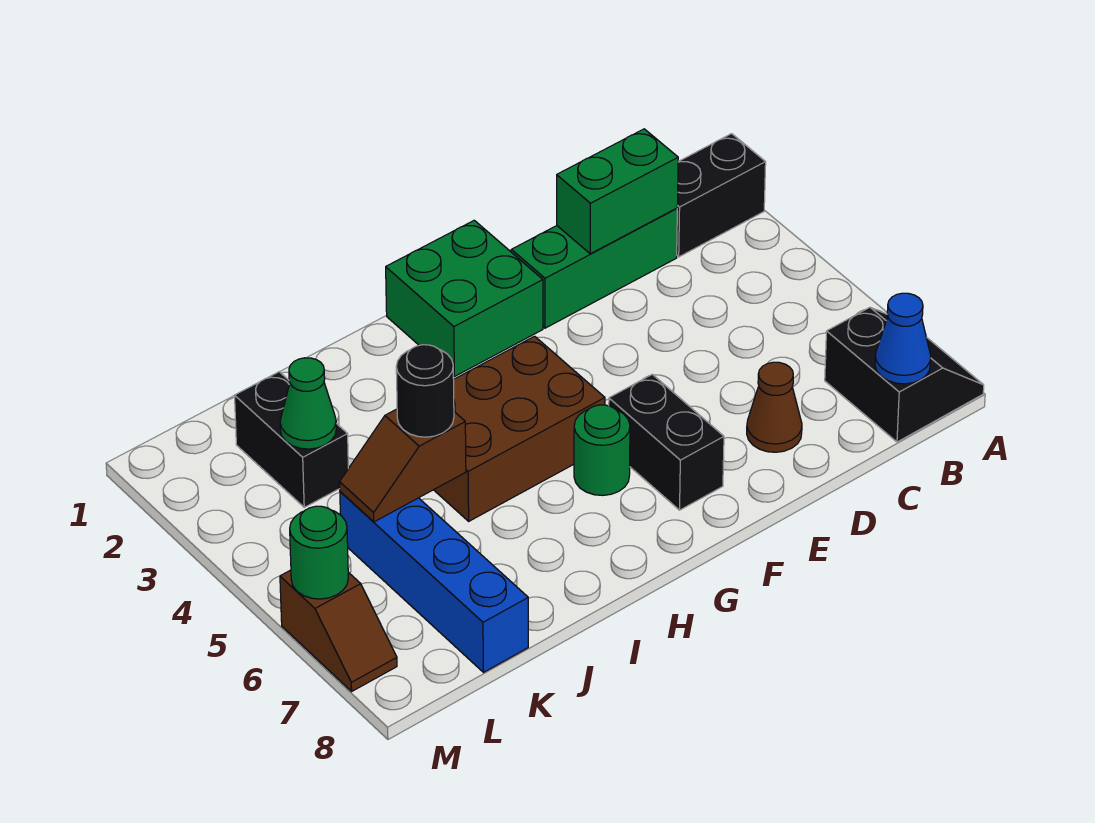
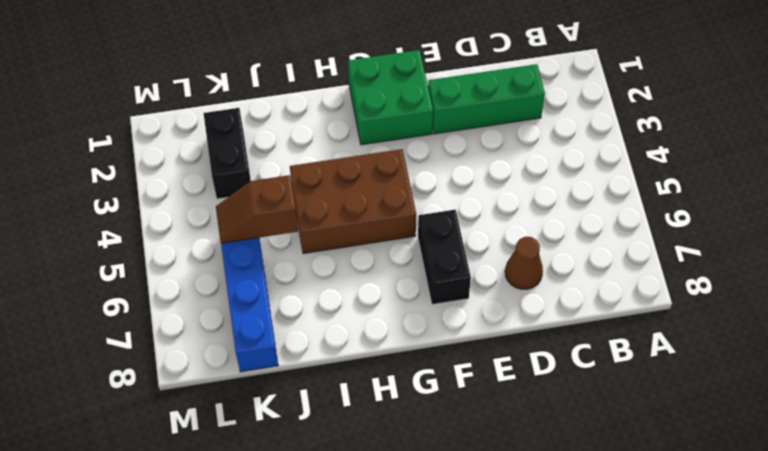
none -> black brick A2:B2 level 1
none -> black slope A7:B8 level 1 top B
none -> green round brick G6 level 1

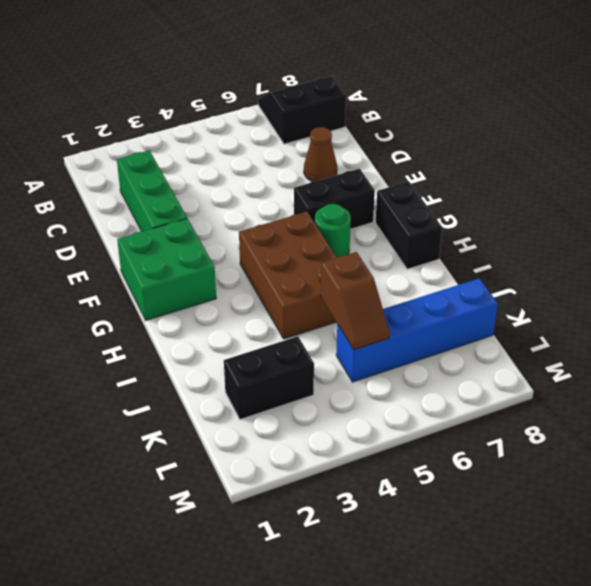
black brick G8:H8 level 1 -> black brick A2:B2 level 1
none -> brown slope M6:M7 level 1 top 6
none -> blue cone B8 level 2
none -> green brick C2:D2 level 2

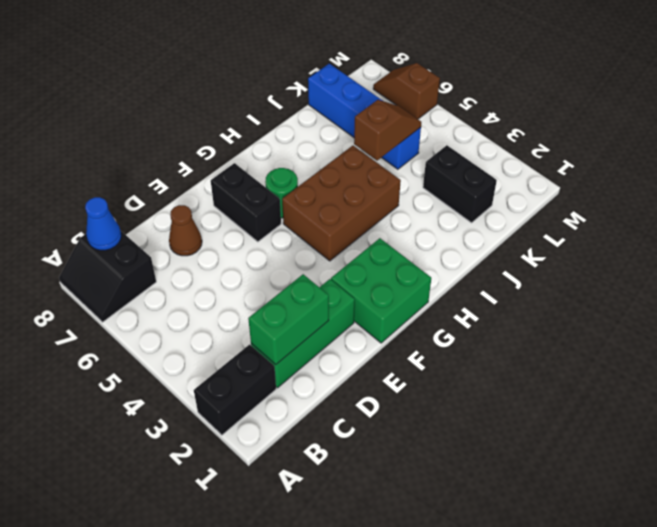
none -> green cone K3 level 2
none -> green round brick M6 level 2
none -> black round brick J5 level 3

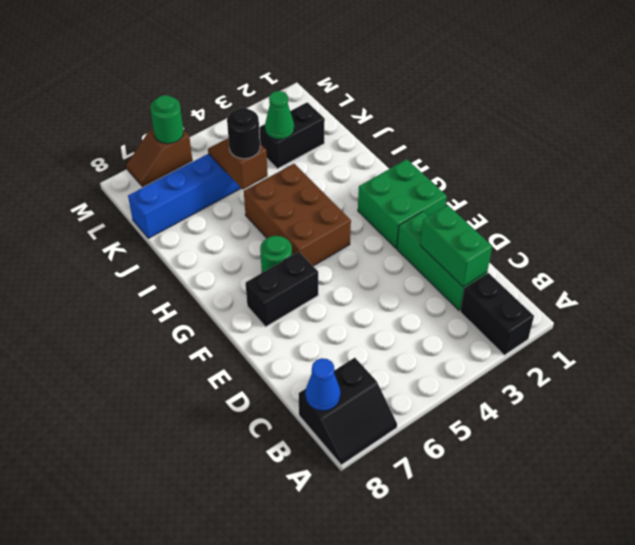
none -> brown cone D7 level 1

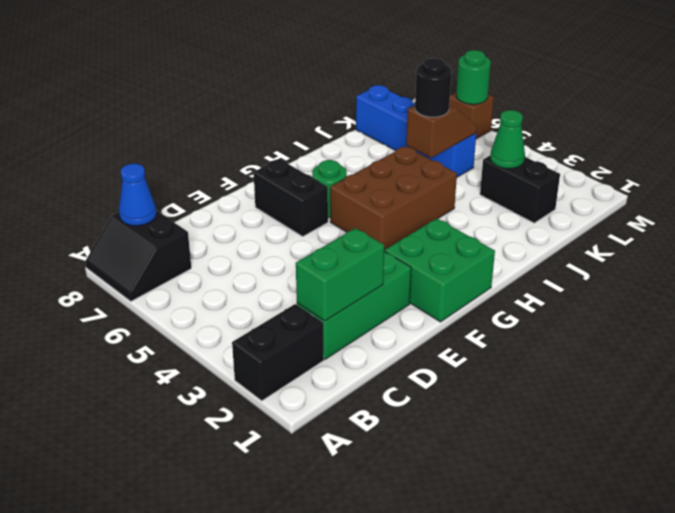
none -> brown cone D7 level 1

